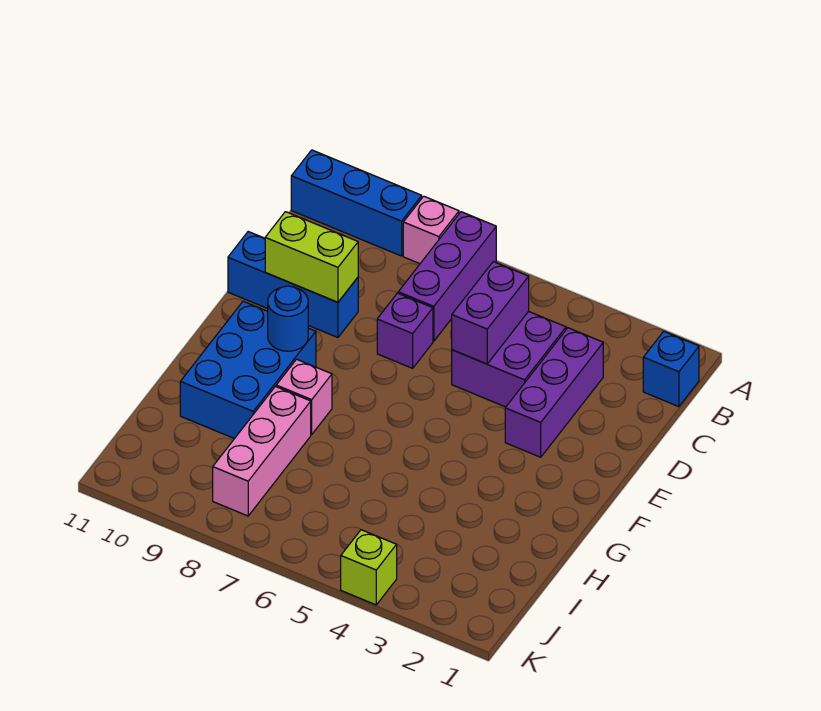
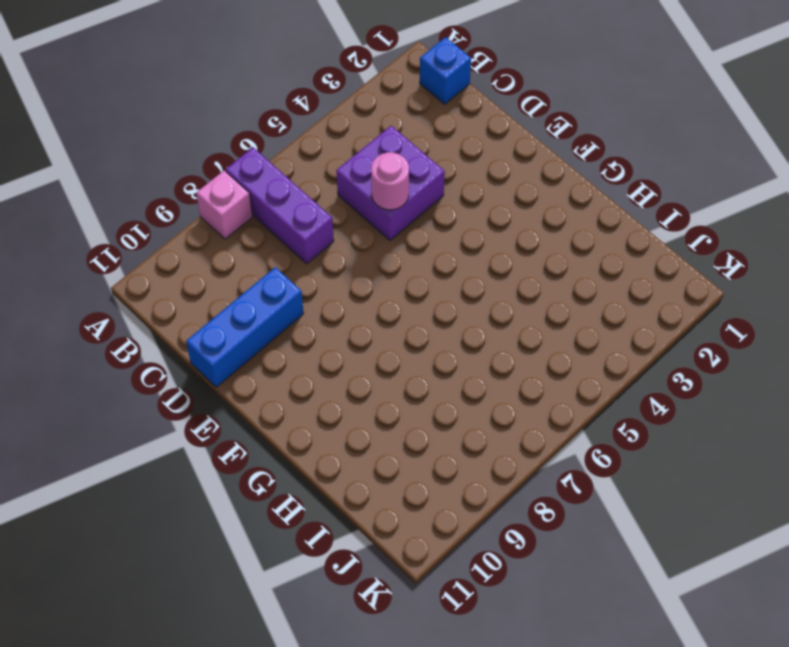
pink round brick D5 level 2 -> purple brick C5:D5 level 2
none -> blue brick A9:A11 level 1
none -> purple brick C3:E3 level 1
none -> purple brick D7 level 1

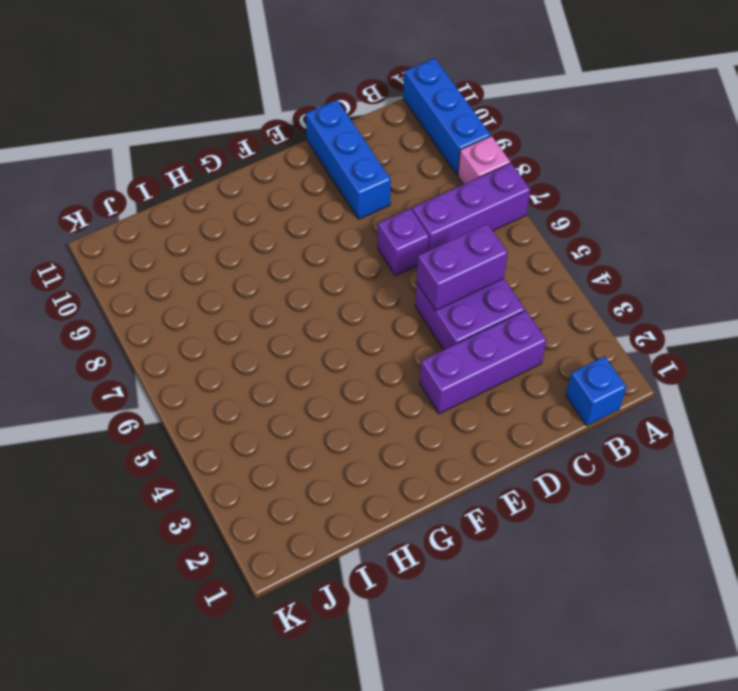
none -> blue brick F9:H10 level 1
none -> pink brick G8 level 1
none -> pink brick H8:J8 level 1

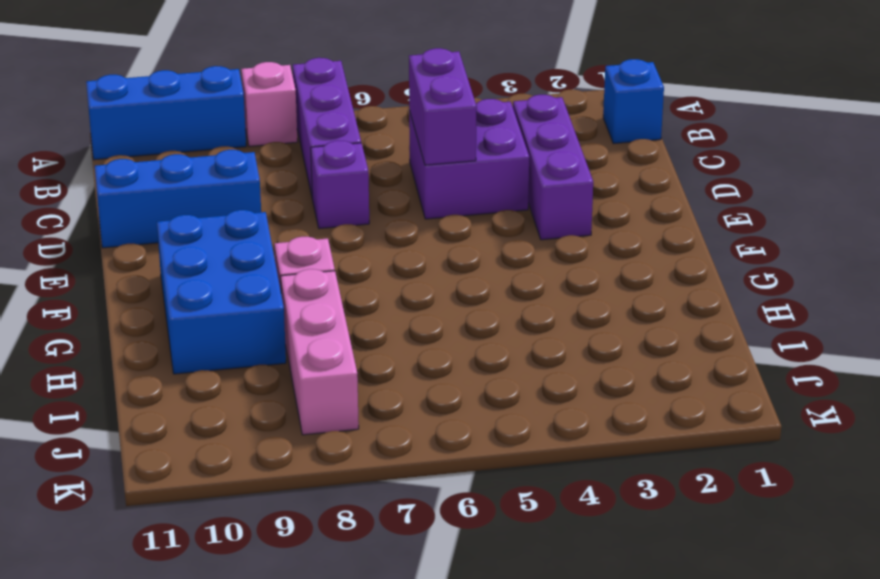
none -> lime brick K4 level 1
none -> lime brick D9:D10 level 2
none -> blue round brick F9 level 2

